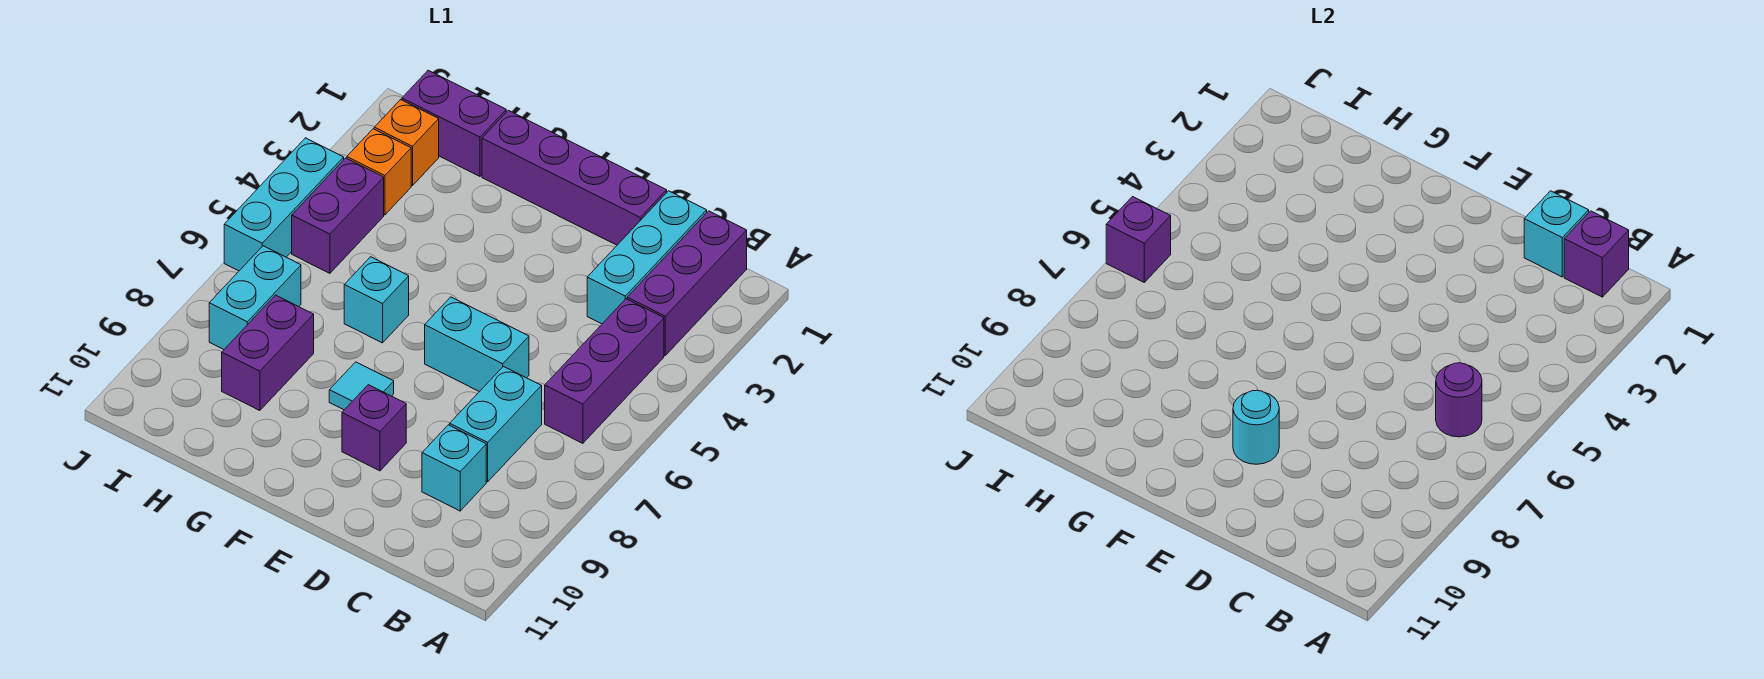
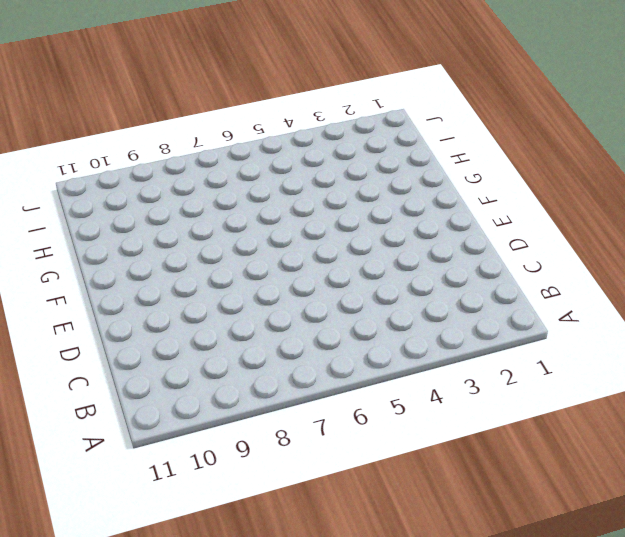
none -> purple brick B1:B3 level 1
none -> purple brick B4:B6 level 1
none -> cyan brick C1:C3 level 1

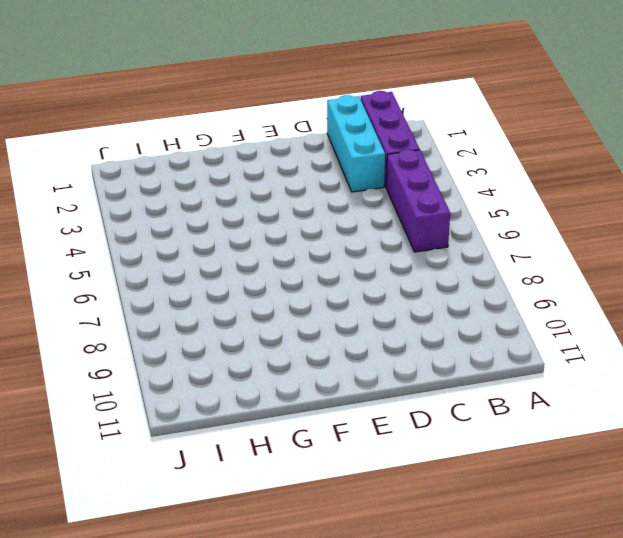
none -> cyan brick C7:C8 level 1
none -> cyan brick C9 level 1
none -> purple brick D1:G1 level 1

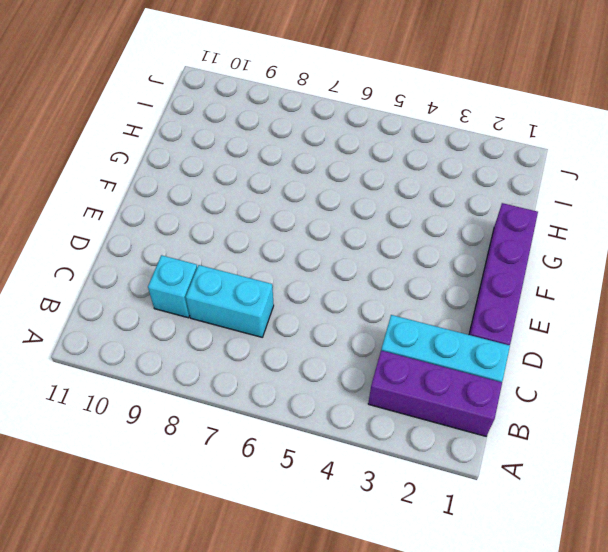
none -> purple brick B4:B6 level 1
none -> cyan brick D6:E6 level 1
none -> purple brick E9 level 1

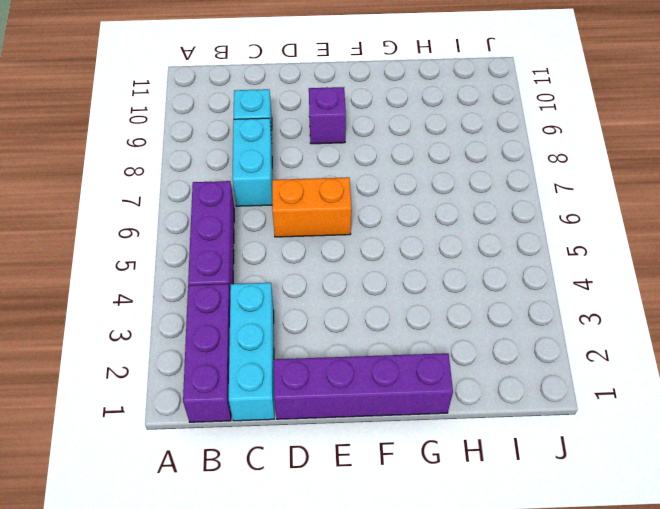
orange brick D6:E6 level 1 -> cyan brick D6:E6 level 1
none -> cyan tile F8 level 1
none -> cyan brick G6 level 1
none -> purple brick H1:I1 level 1

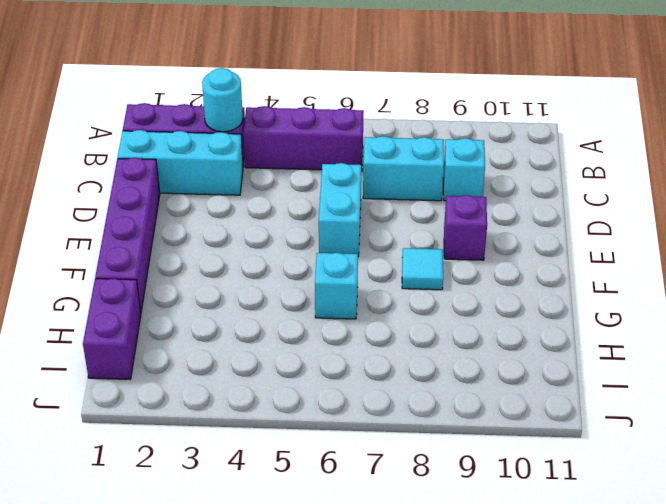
cyan round brick B3 level 2 -> cyan round brick E9 level 2
none -> purple brick H8:H9 level 1
none -> orange brick I2 level 1
none -> orange brick I3 level 1

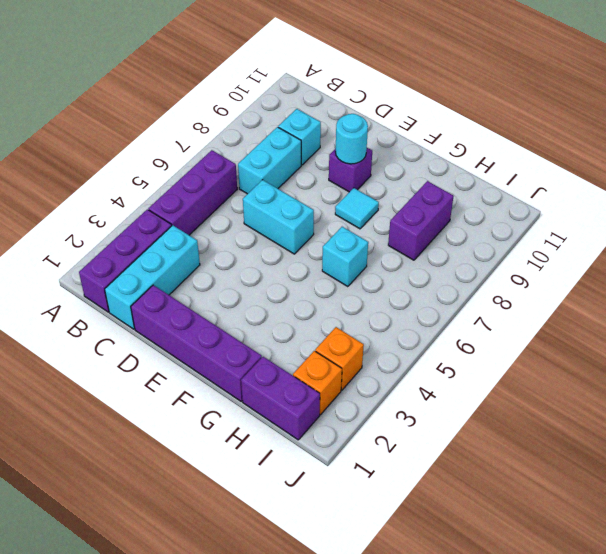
none -> purple brick I4:I5 level 1
none -> cyan brick I7:I8 level 1
none -> cyan brick J4:J6 level 1

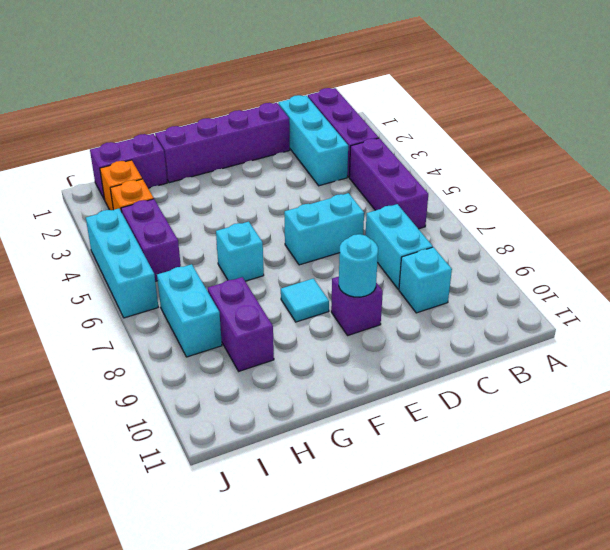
none -> purple brick B1 level 2
none -> purple round brick B6 level 2
none -> cyan brick C1 level 2

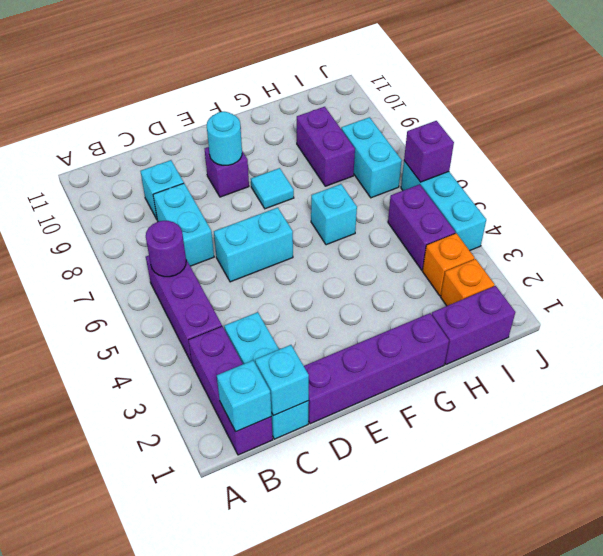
cyan brick B1 level 2 -> purple brick B1 level 2

